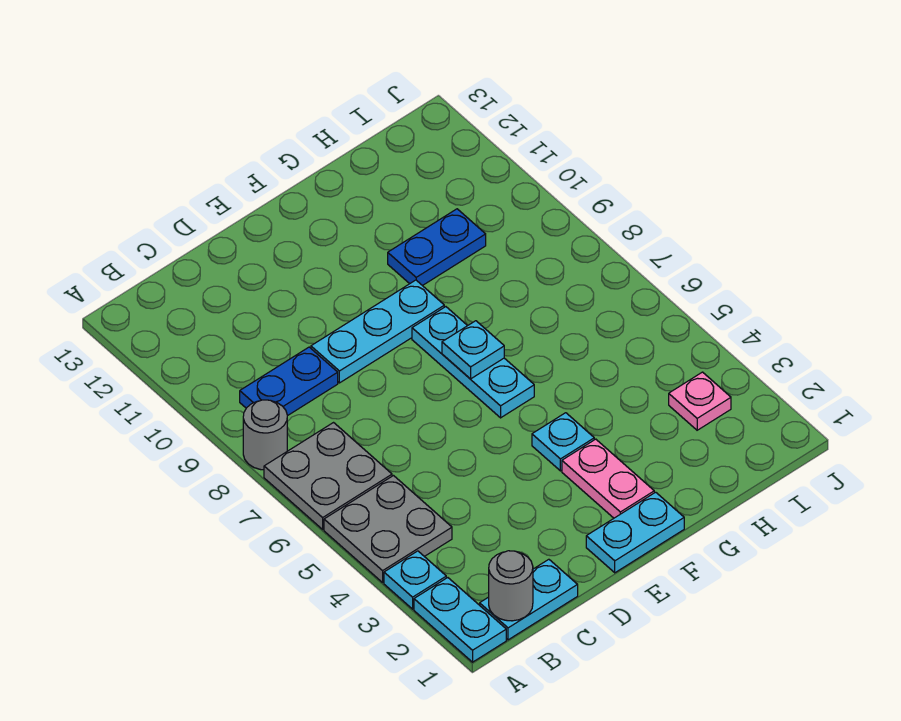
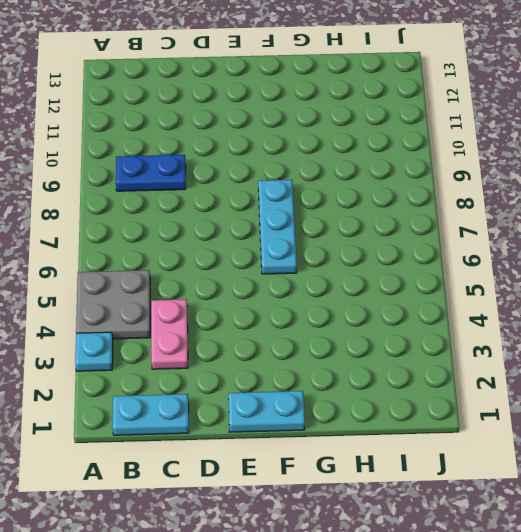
pink plate C3:C4 level 1 -> pink plate F2:F3 level 1
none -> cyan plate A1:A2 level 1
none -> grey plate A6:B7 level 1
none -> grey round brick A8 level 1

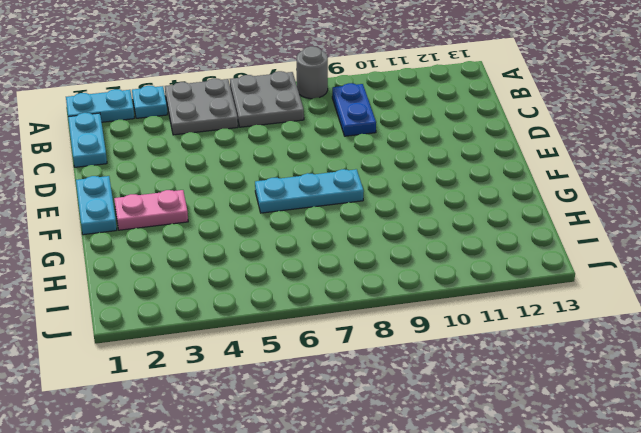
none -> cyan plate D9:F9 level 1
none -> cyan plate F4 level 1
none -> blue plate G10:H10 level 1

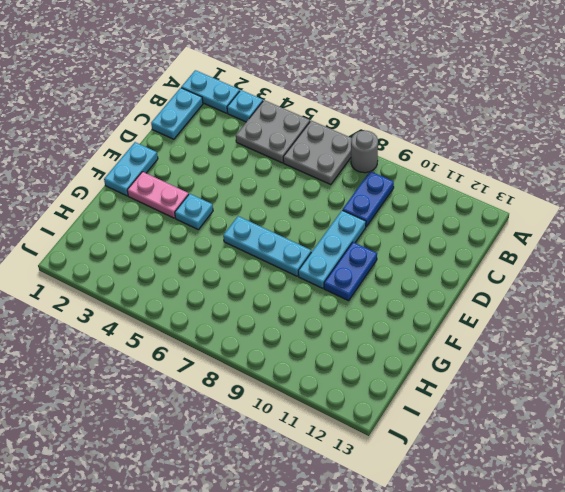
blue plate E10:F10 level 1 -> blue plate G10:H10 level 1
none -> pink plate I3 level 1
none -> grey round brick B1 level 2
none -> cyan plate F7 level 2

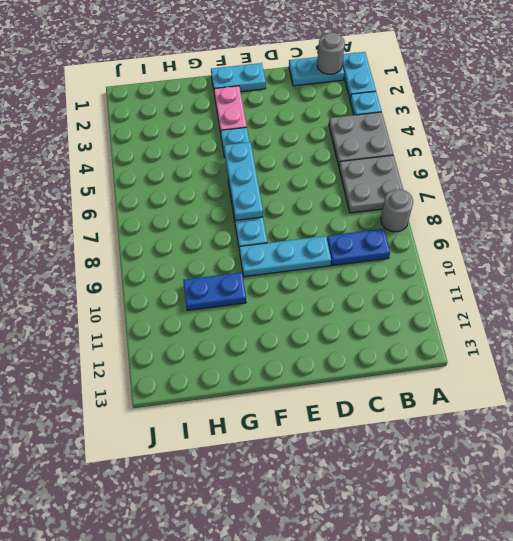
cyan plate F5:F7 level 2 -> cyan plate F7 level 2
none -> pink plate I3 level 1

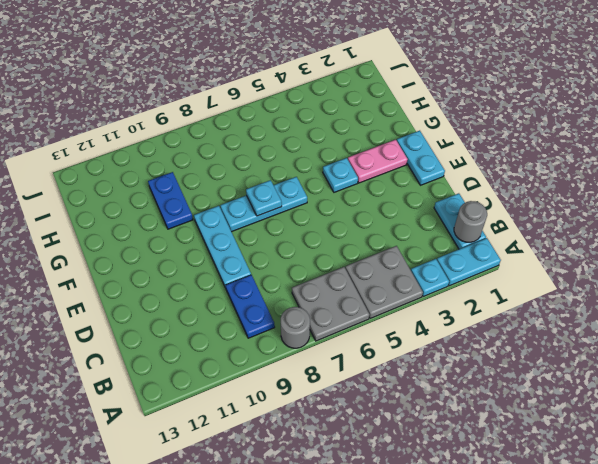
none -> pink plate I3 level 1

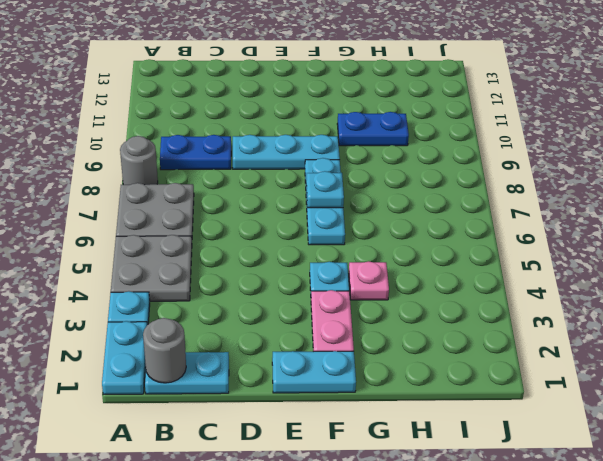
pink plate G4 level 1 -> pink plate I3 level 1

